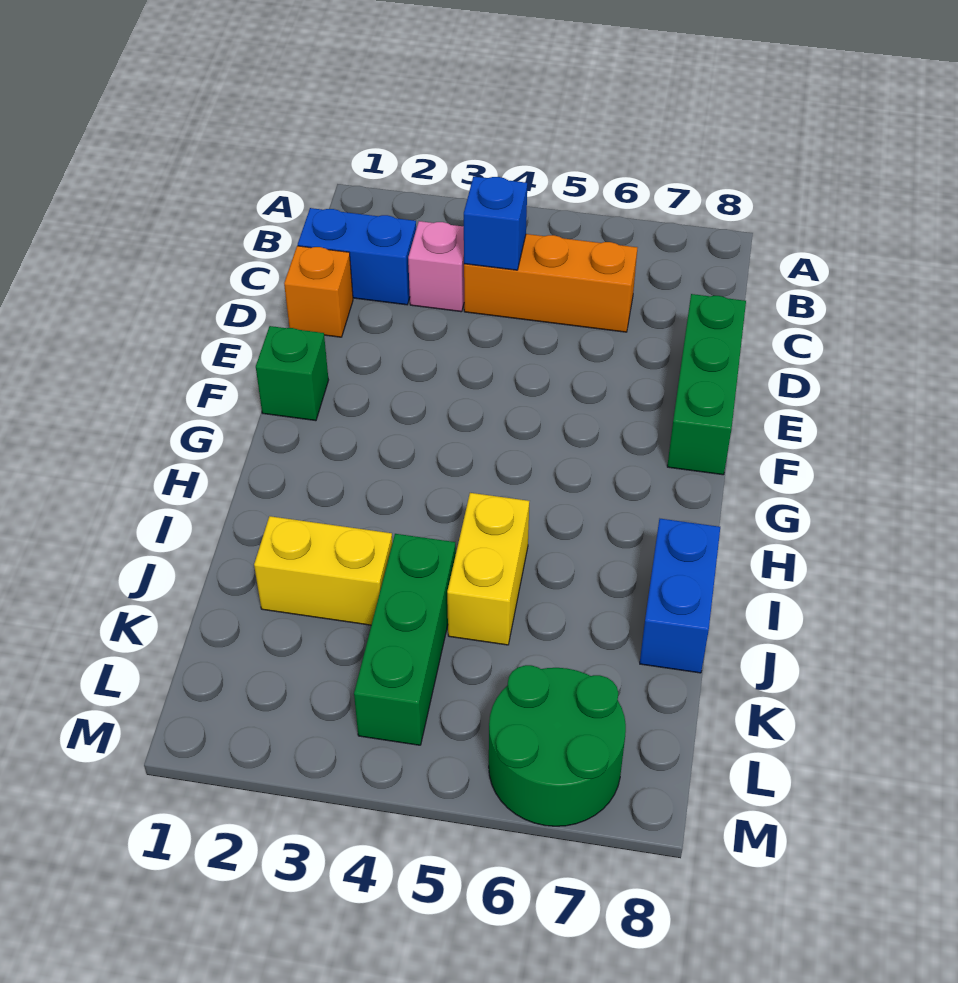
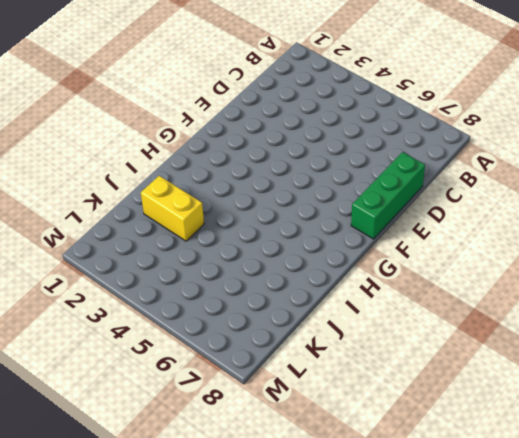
none -> blue brick C1:C2 level 1
none -> pink brick C3 level 1
none -> orange brick C4:C6 level 1

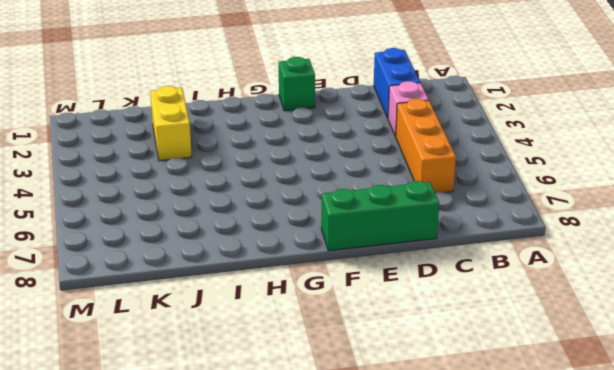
none -> orange brick D1 level 1
none -> yellow brick I5:J5 level 1
none -> blue brick I8:J8 level 1

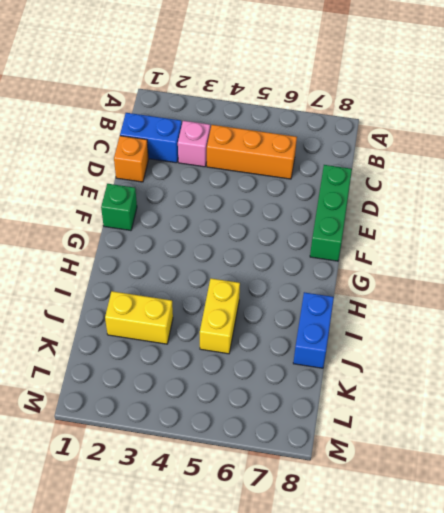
none -> green brick J4:L4 level 1
none -> green round brick L6:M7 level 1
none -> blue brick C4 level 2

